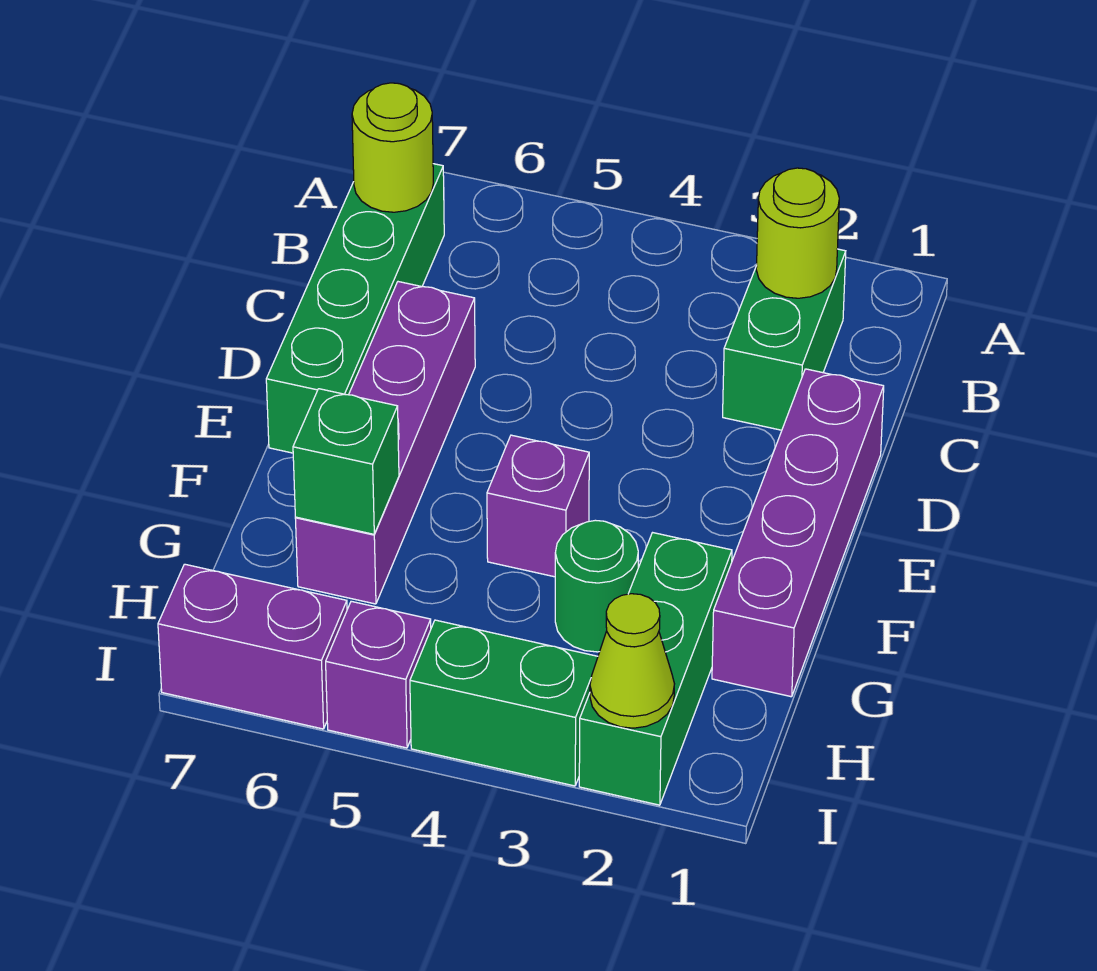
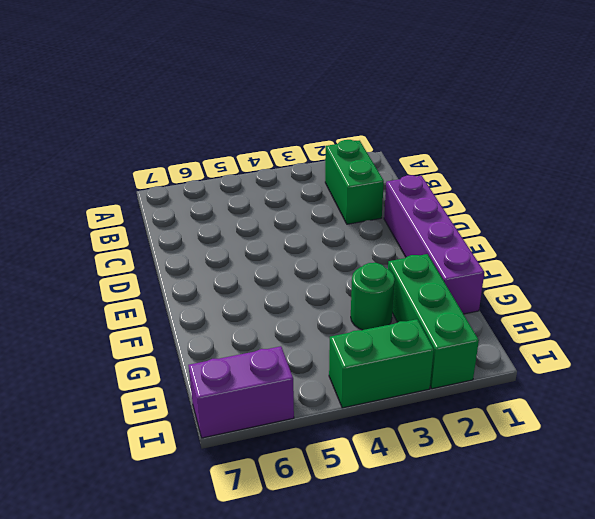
none -> green brick B7:E7 level 1
none -> purple brick D6:G6 level 1
none -> purple brick F4 level 1

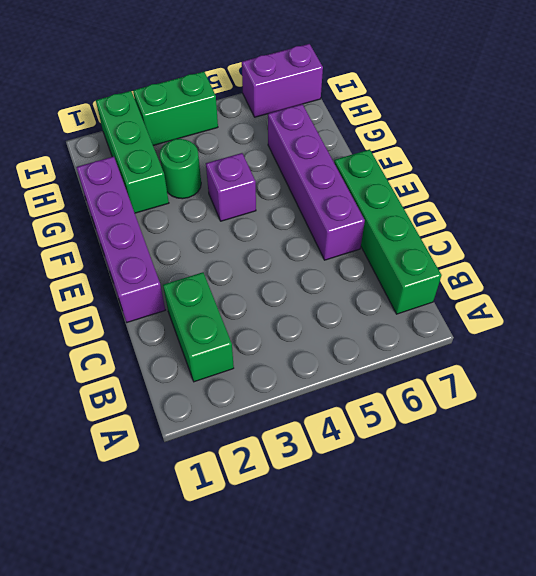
none -> purple brick I5 level 1
none -> lime round brick B2 level 2
none -> lime round brick B7 level 2

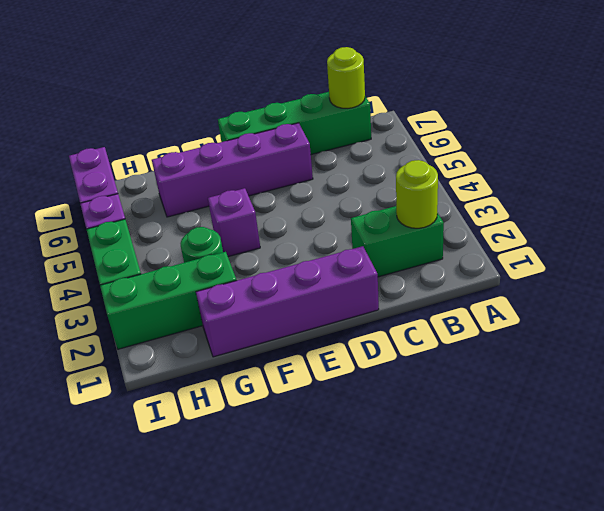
none -> green brick G6 level 2
none -> lime cone I2 level 2

